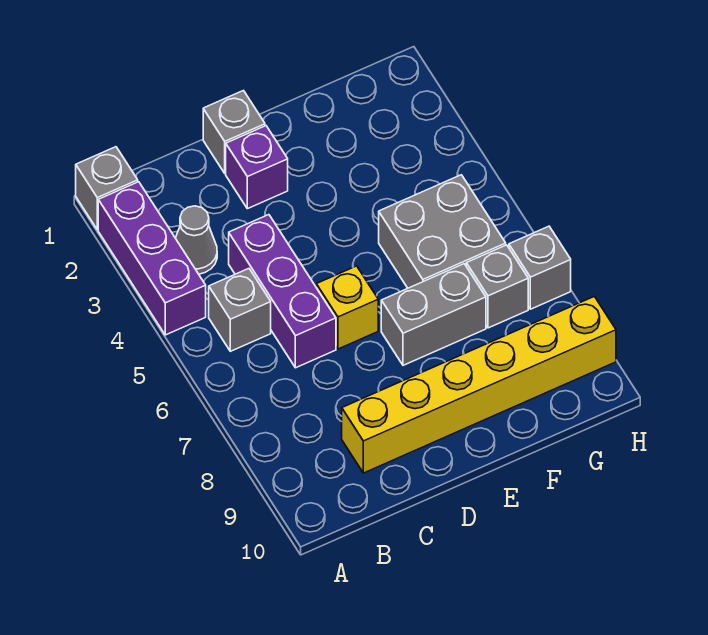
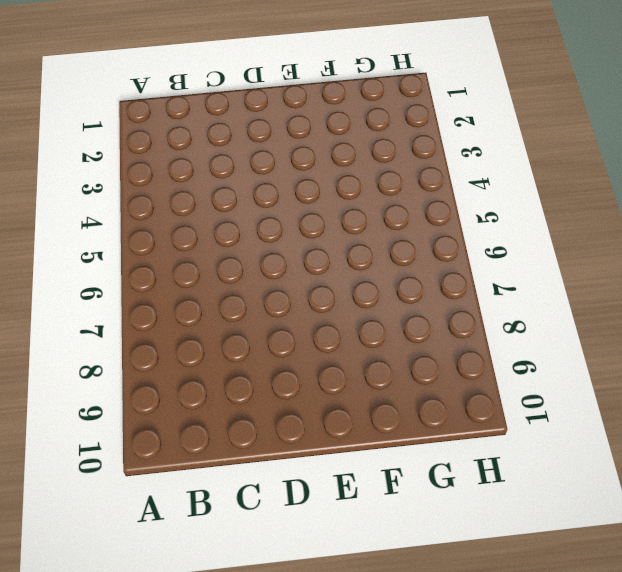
none -> grey brick A1 level 1
none -> purple brick A2:A4 level 1
none -> grey cone B3 level 1

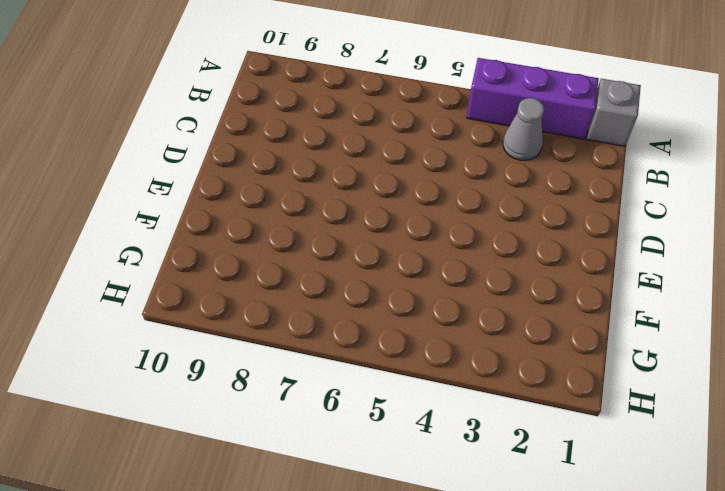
none -> grey brick B5 level 1
none -> purple brick C4:C6 level 1
none -> yellow brick C9:H9 level 1

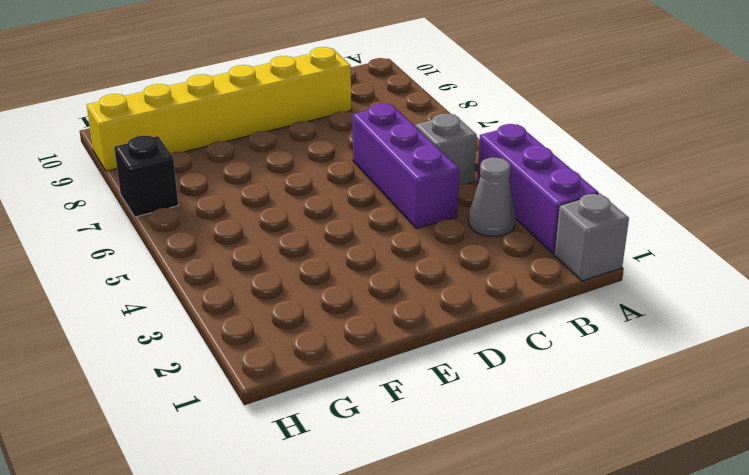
black brick H7 level 1 -> grey brick H7 level 1
none -> grey brick D1 level 1
none -> purple brick D2 level 1
none -> yellow brick D6 level 1

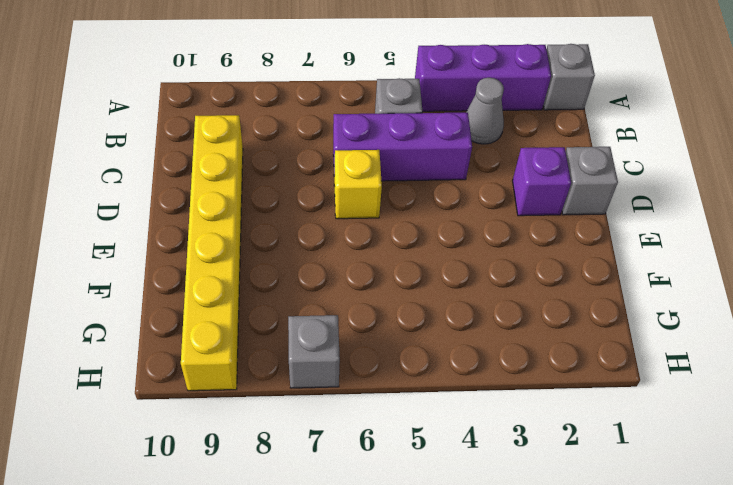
none -> grey brick E7:F7 level 1
none -> grey brick F5:G6 level 1
none -> grey brick G7 level 1

